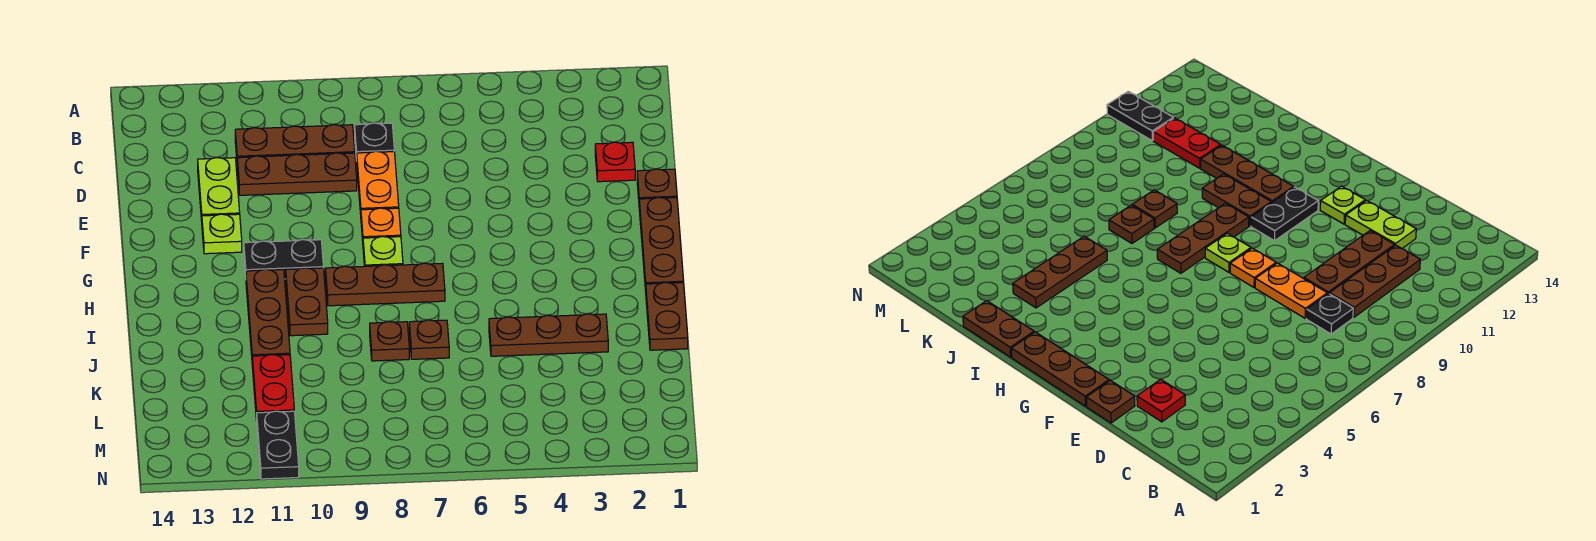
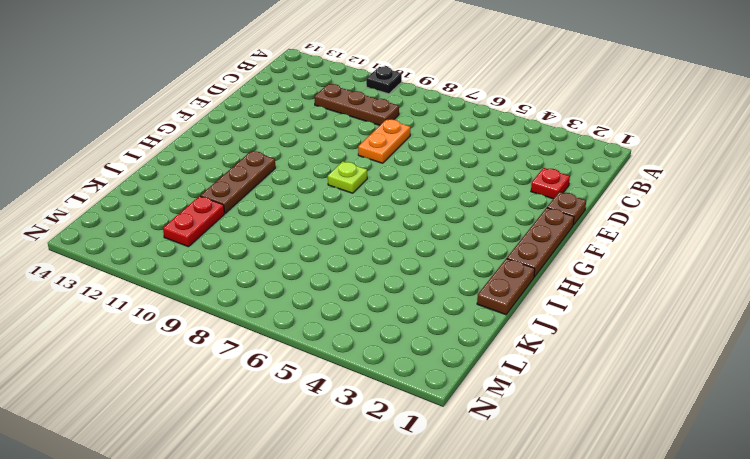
black plate A10 level 1 -> black plate C8 level 1
none -> brown plate D9:D11 level 1
none -> lime plate D12:E12 level 1
none -> orange plate F8 level 1

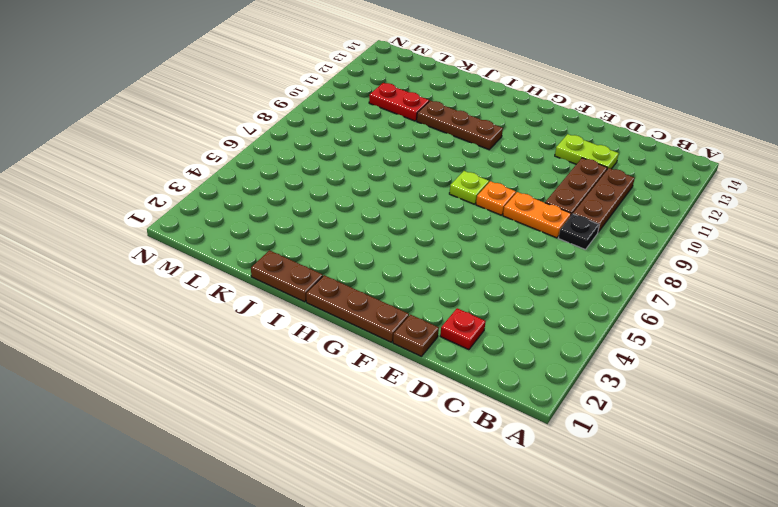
none -> lime plate F12 level 1
none -> black plate G10:G11 level 1
none -> brown plate H7:H9 level 1

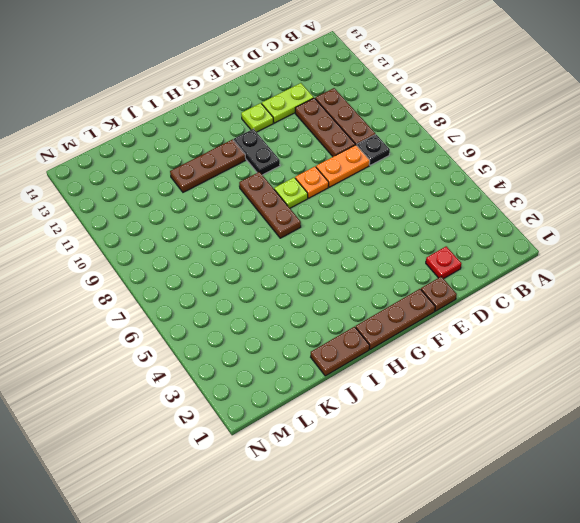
none -> brown plate H10:I10 level 1
none -> brown plate J3:J5 level 1
none -> brown plate J7 level 1

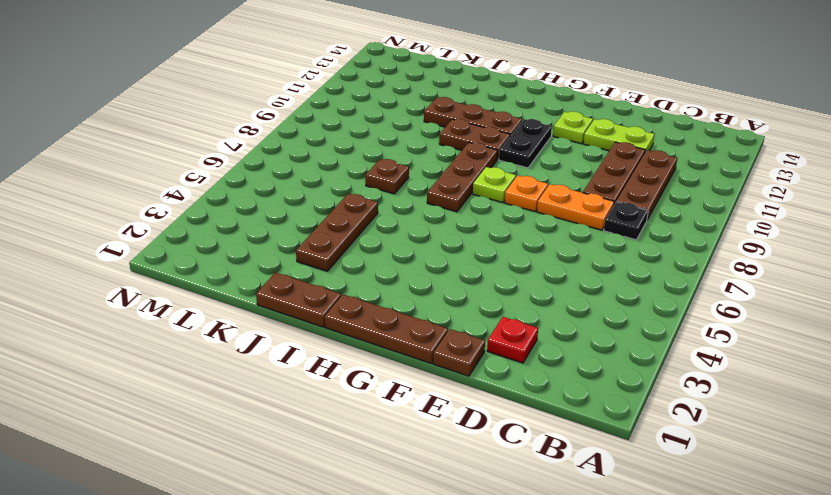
none -> brown plate J8 level 1
none -> red plate K11:L11 level 1
none -> black plate M11:N11 level 1

